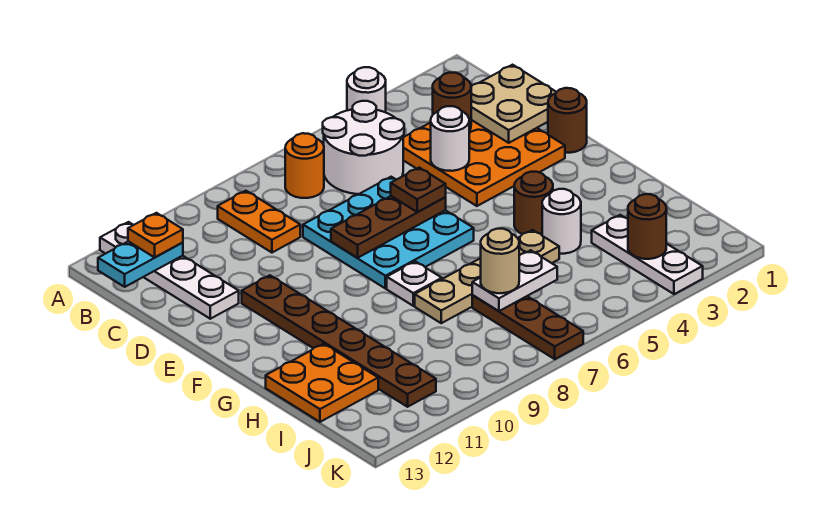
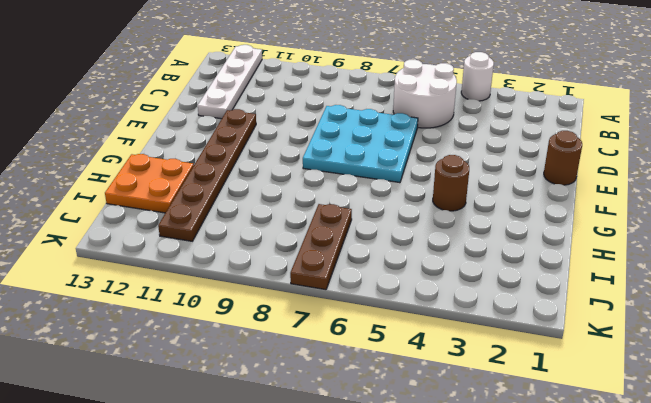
none -> orange round brick B7 level 1
none -> orange plate B9:C9 level 1
none -> orange plate C2:E4 level 1

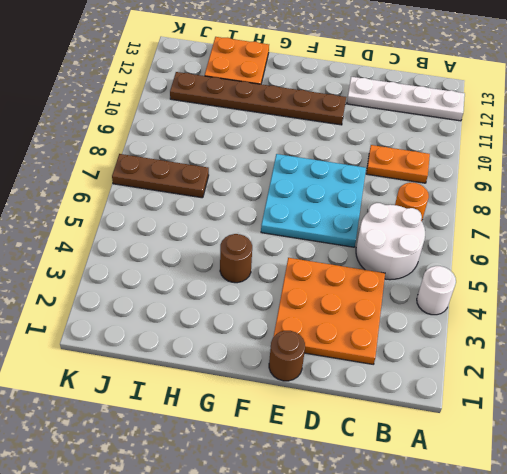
none -> white plate G8 level 1
none -> white round brick H4 level 1
none -> tan plate H5:H8 level 1

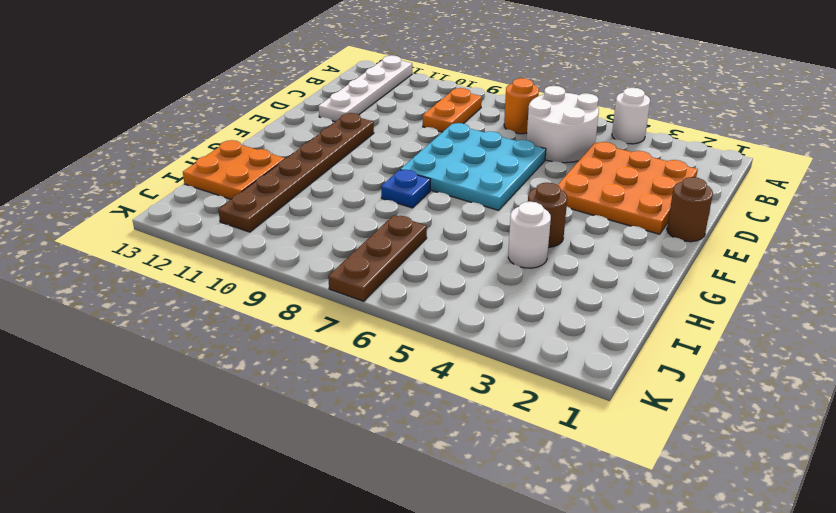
blue plate G8 level 1 -> white plate G8 level 1
none -> tan plate H5:H8 level 1
none -> white plate I3:K3 level 1
none -> cyan plate B12:B13 level 2

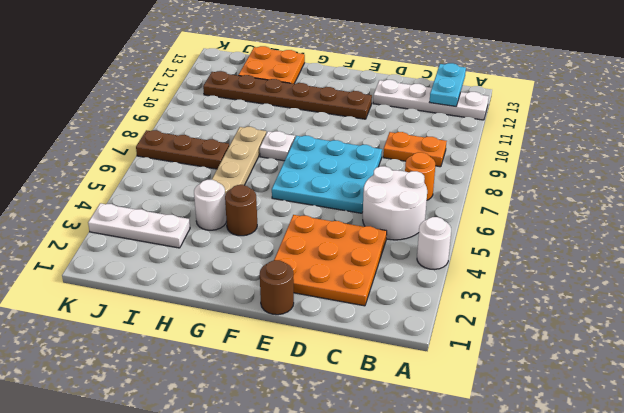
none -> tan plate C1:D2 level 2
none -> brown round brick C3 level 2
none -> white round brick D4 level 2

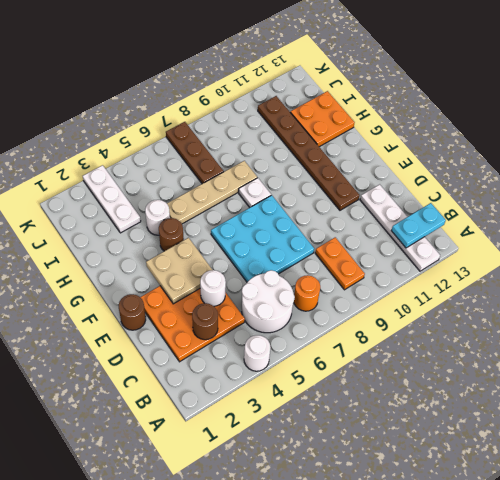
tan plate E3:F4 level 2 -> tan plate C1:D2 level 2
none -> brown plate E6:E8 level 2
none -> white plate I6:I7 level 2
none -> brown round brick J3 level 2

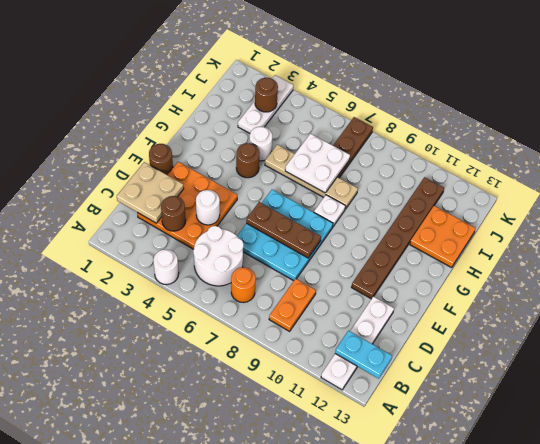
white plate H6:I7 level 2 -> white plate I6:I7 level 2
none -> orange plate B12 level 3
none -> brown plate E6 level 3
none -> tan round brick I7 level 3

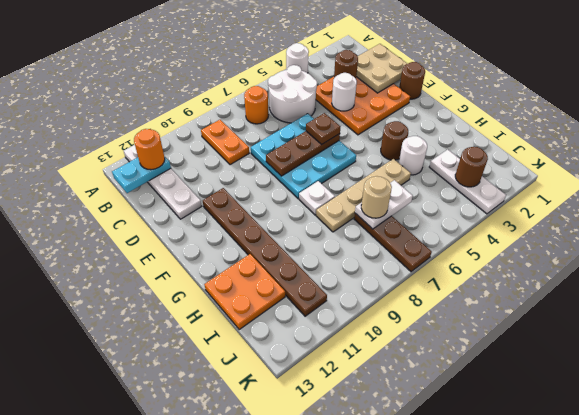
orange round brick B12 level 3 -> orange plate B12 level 3

